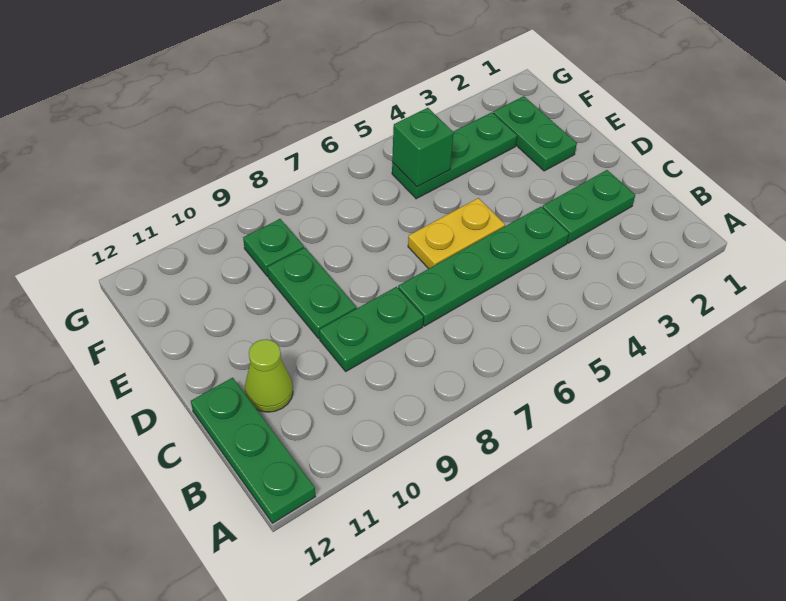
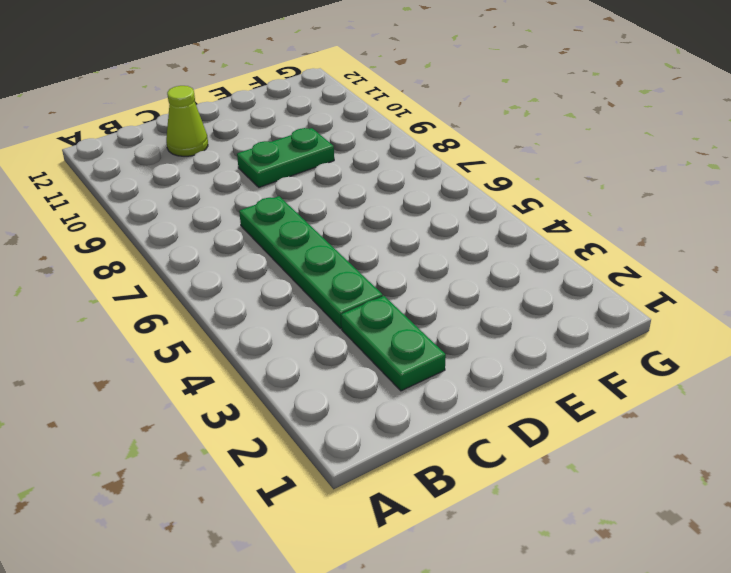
none -> green plate A12:C12 level 1
none -> green plate C8:C9 level 1

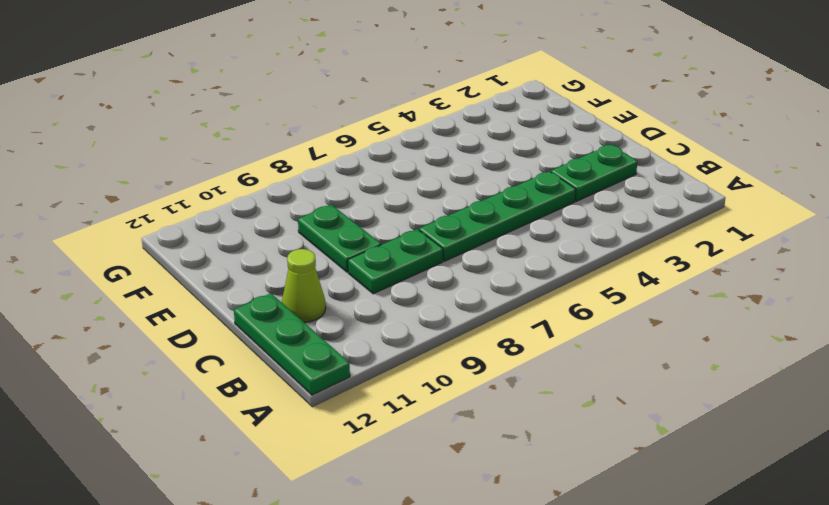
none -> yellow plate D5:D6 level 1
none -> green plate E2:F2 level 1

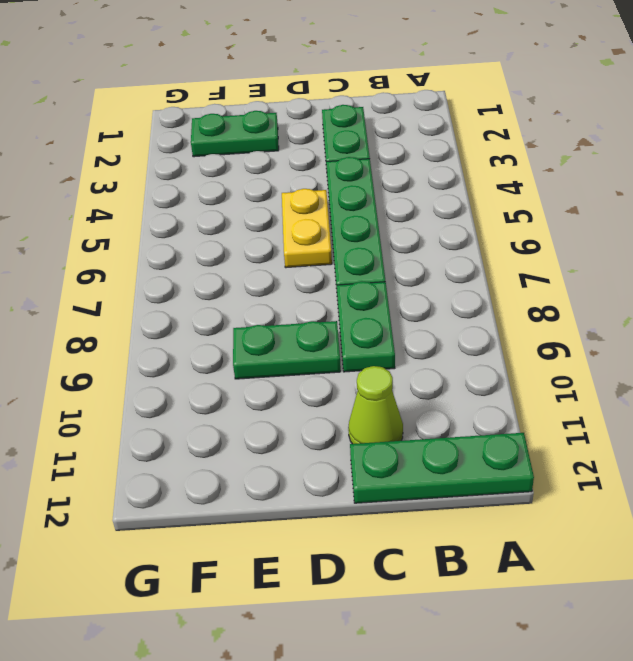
none -> green plate F3:F5 level 1
none -> green plate F9 level 1

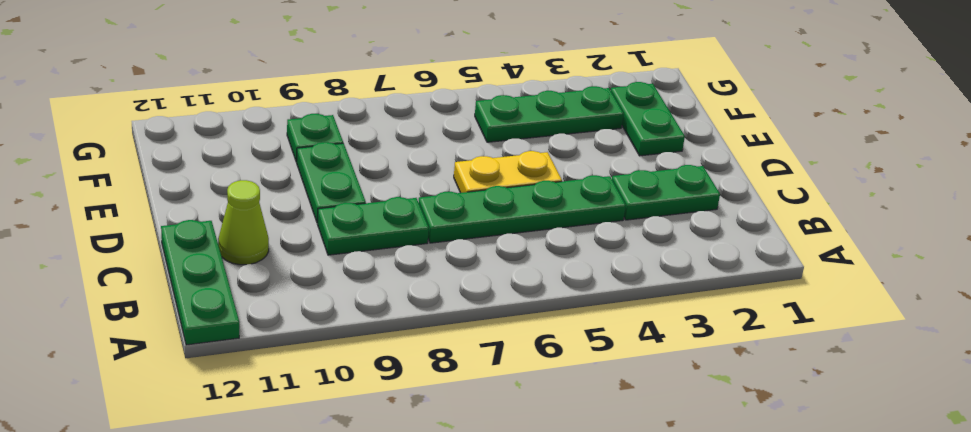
none -> green brick F5 level 2

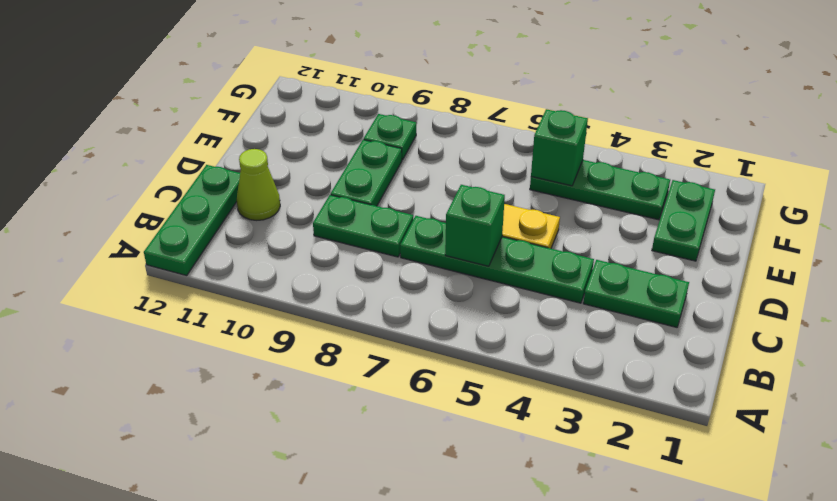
green brick C6 level 2 -> none

